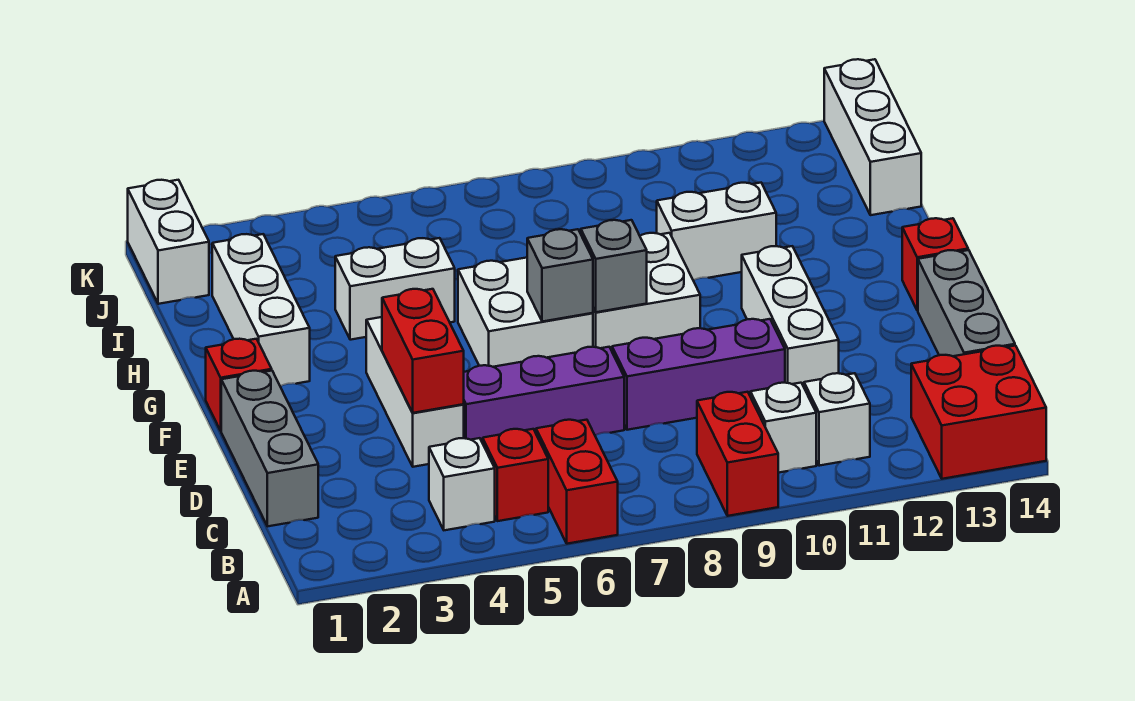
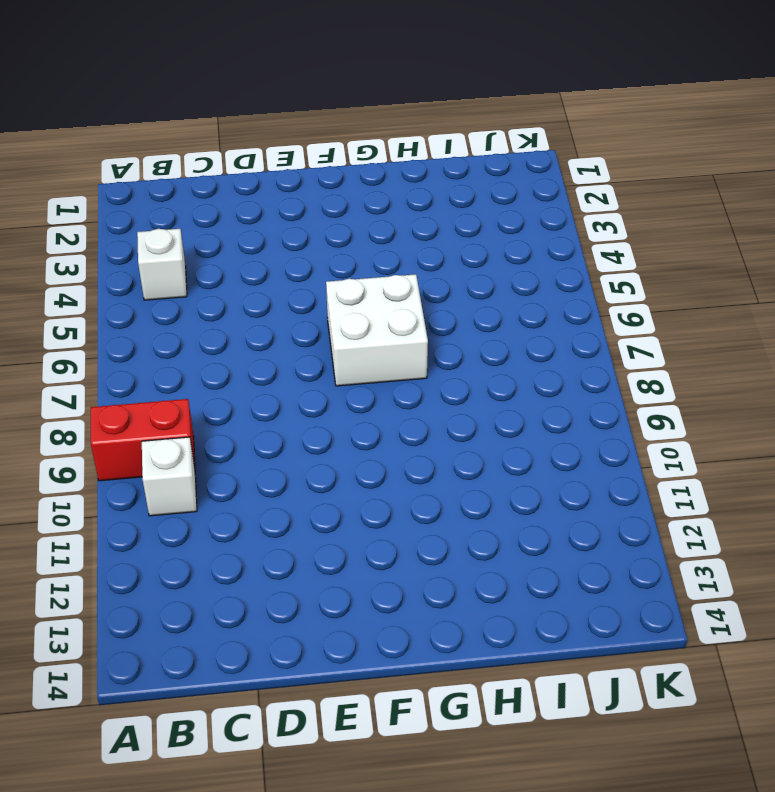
none -> red brick A6:B6 level 1
none -> red brick A13:B14 level 1
none -> red brick B5 level 1

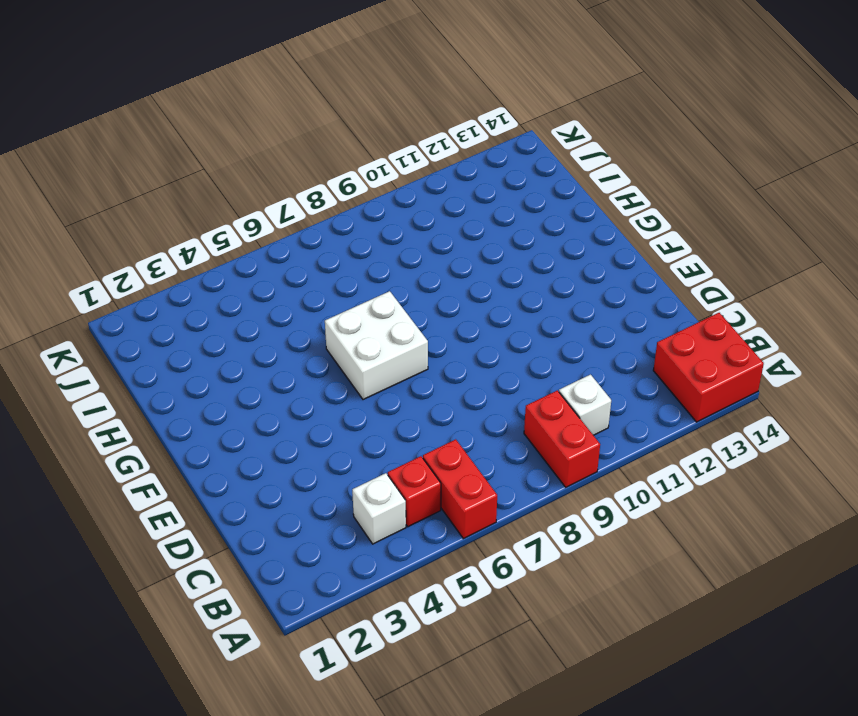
none -> white brick B11 level 1
none -> grey brick C1:E1 level 1
none -> grey brick C14:E14 level 1

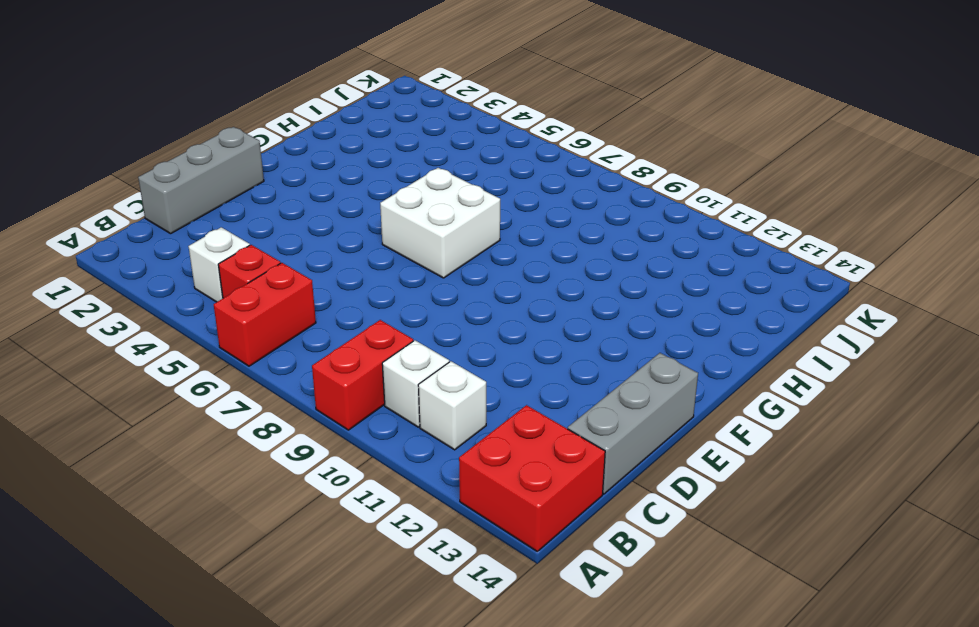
none -> white brick D4:F4 level 1
none -> purple brick D5:D7 level 1
none -> purple brick D8:D10 level 1

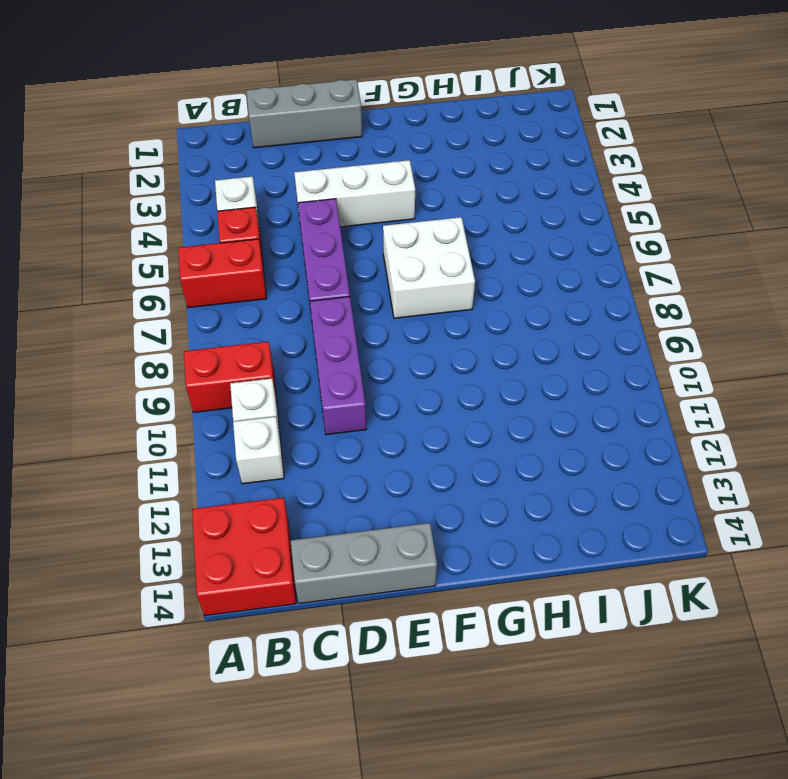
none -> white brick D11:F11 level 1
none -> red brick F1 level 1
none -> white brick F8:G9 level 1

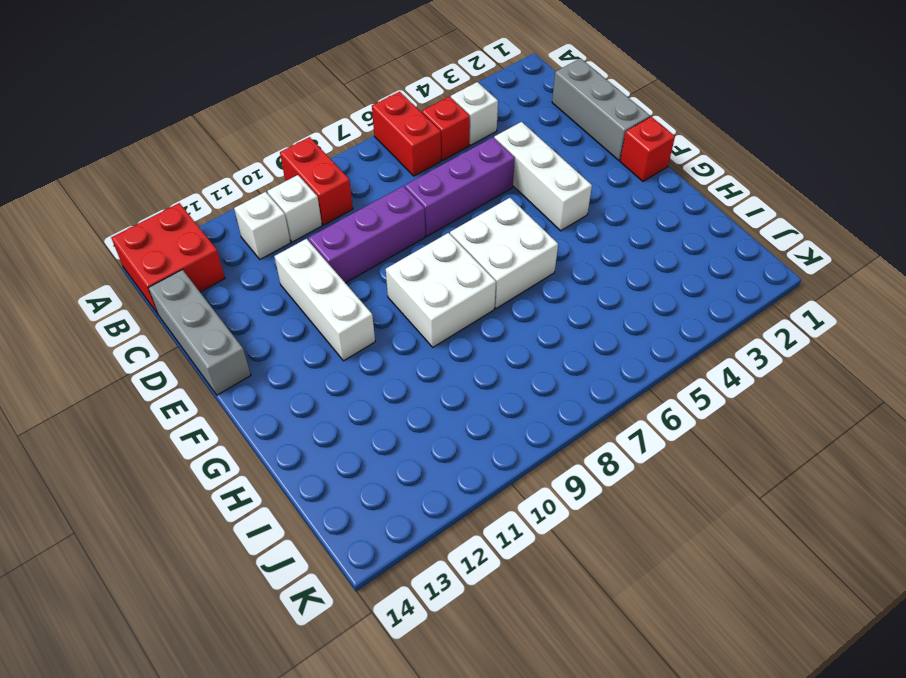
none -> red brick F14 level 1
none -> white brick G2:I2 level 1
none -> white brick H4:H5 level 1

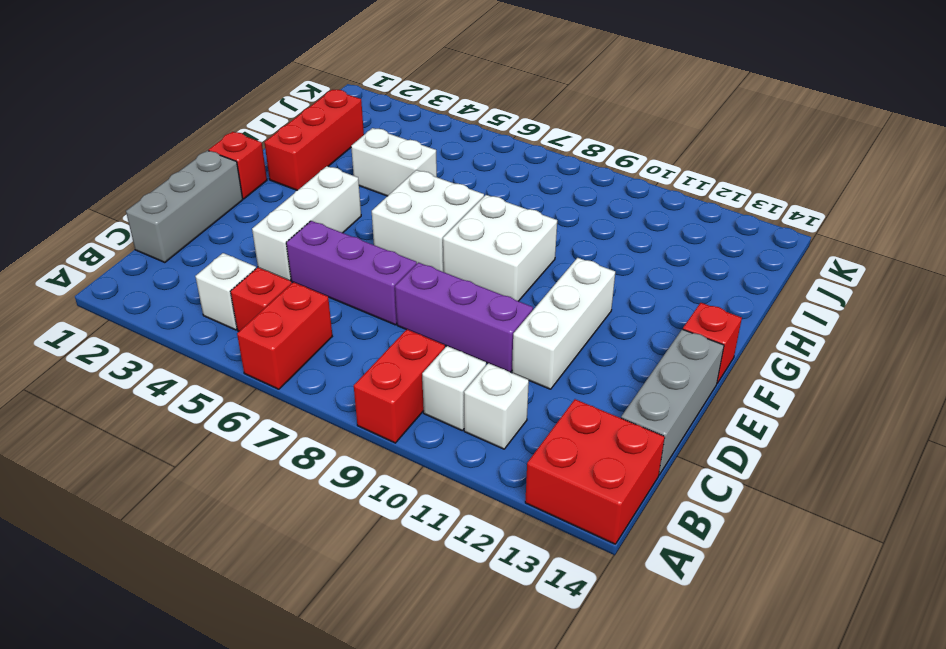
red brick G2:I2 level 1 -> white brick G2:I2 level 1
none -> white brick H10:H11 level 1
none -> white brick I14:K14 level 1
none -> white brick J1:K1 level 1

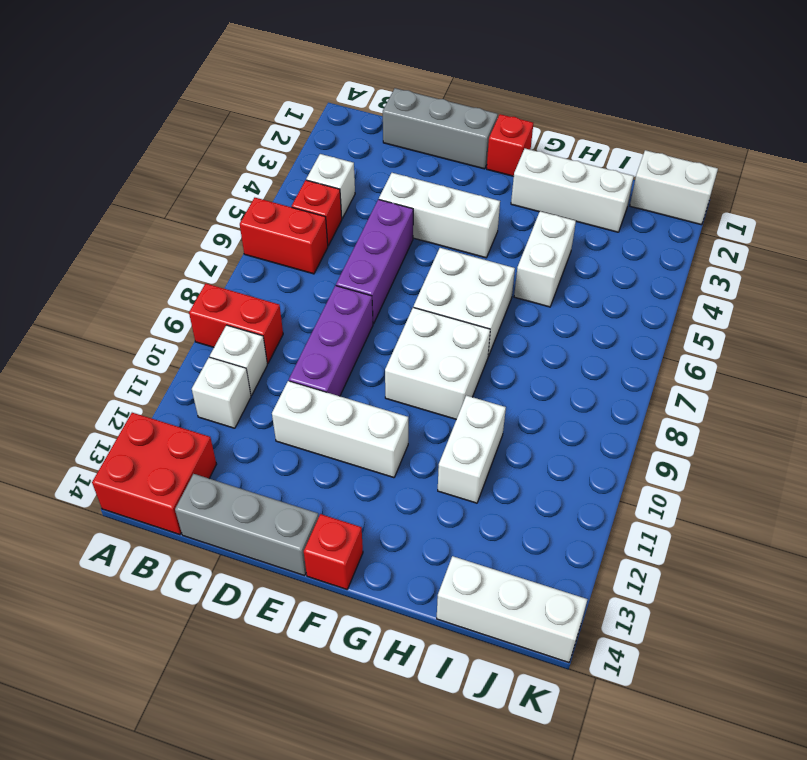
none -> red brick D4:E4 level 2
none -> grey brick F7 level 2
none -> grey brick F8 level 2

